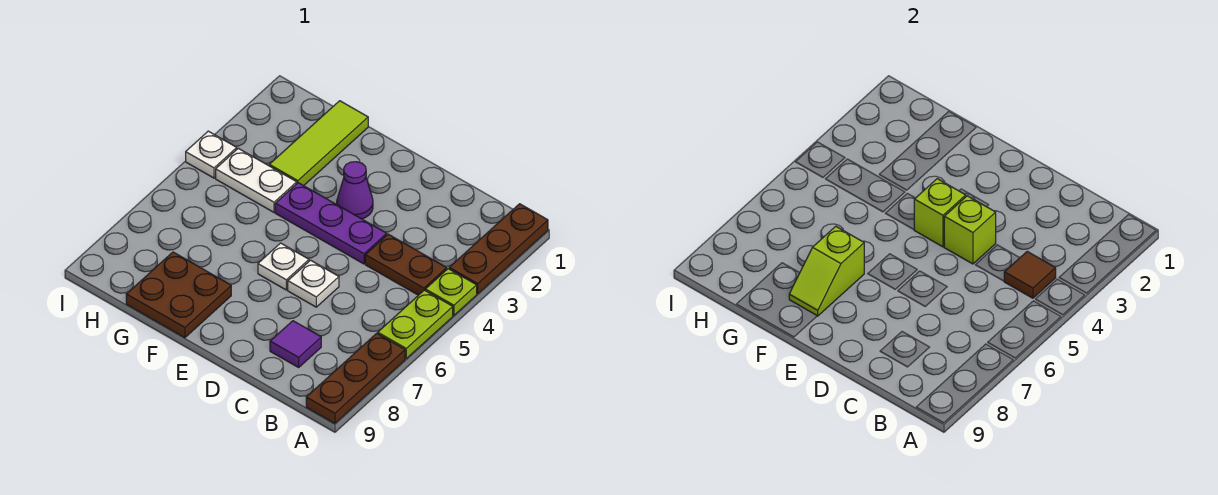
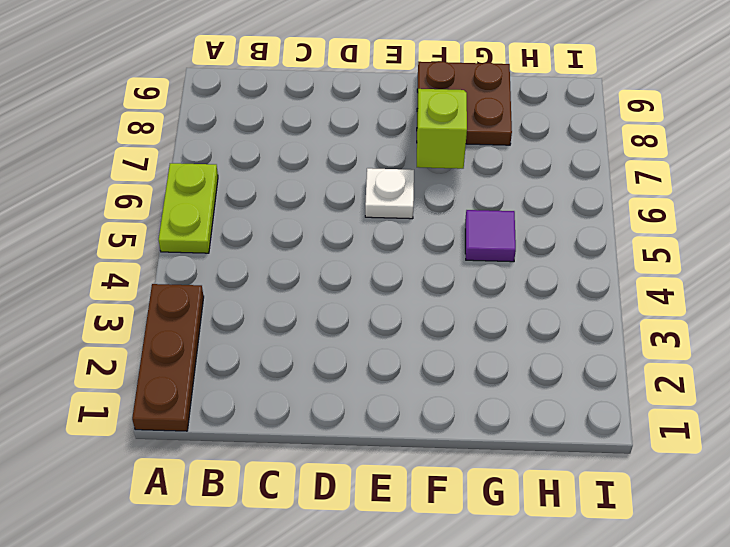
purple tile G5 level 1 -> purple tile C8 level 1
none -> lime plate A4 level 1
none -> brown plate A7:A9 level 1
none -> brown plate B4:C4 level 1

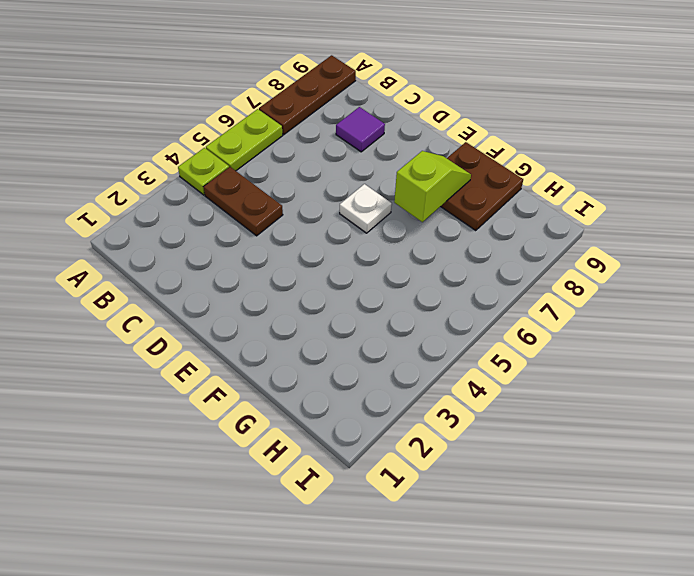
none -> brown plate A1:A3 level 1
none -> purple plate D4:F4 level 1
none -> white plate D6 level 1

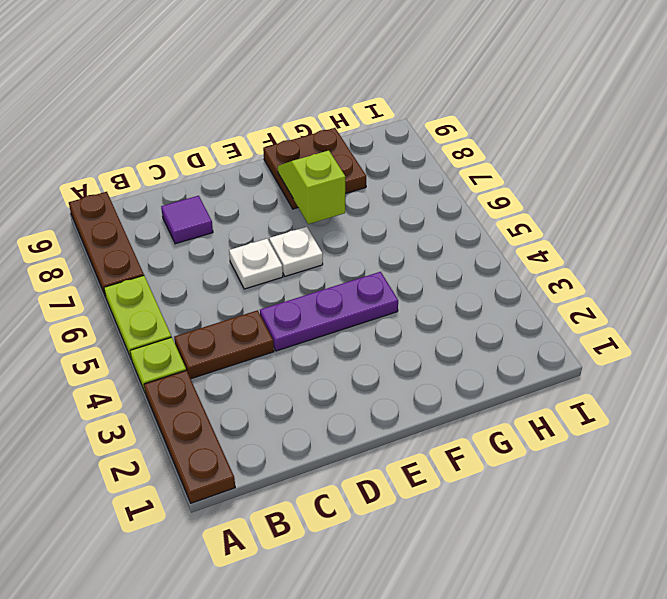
none -> purple cone E3 level 1
none -> lime tile G1:G3 level 1
none -> white plate G4:H4 level 1

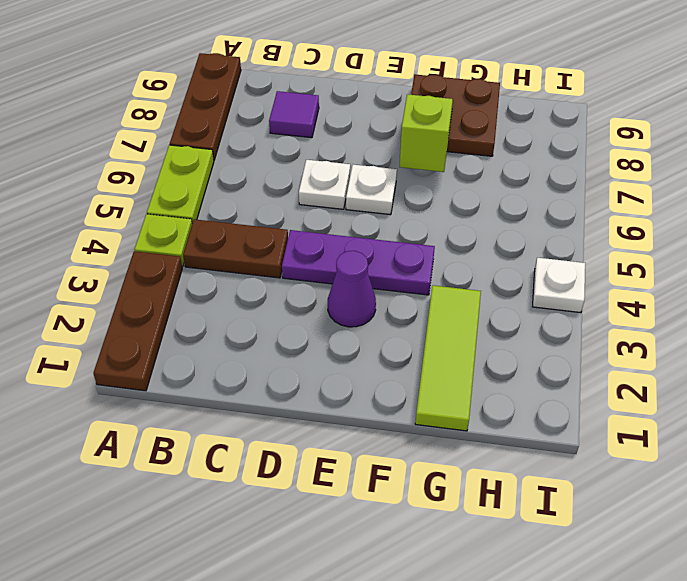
none -> white plate G4:H4 level 1
none -> brown tile B4 level 2
none -> lime brick D4 level 2

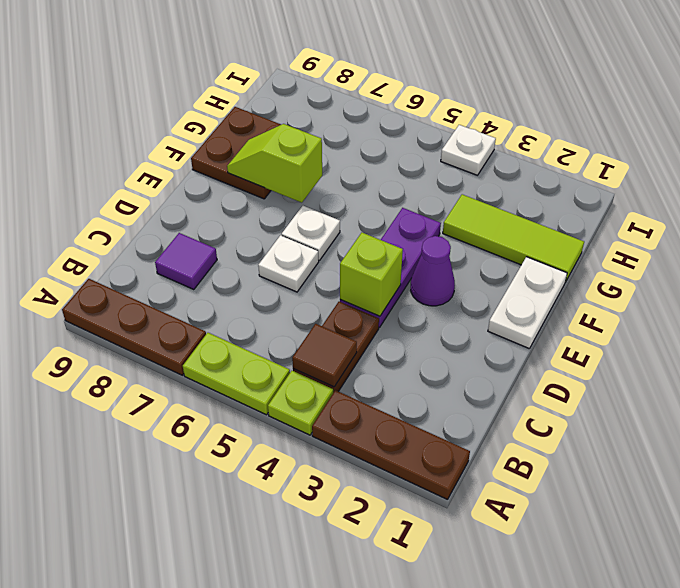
white plate E1:F1 level 1 -> white plate G4:H4 level 1
none -> lime brick E4 level 2

